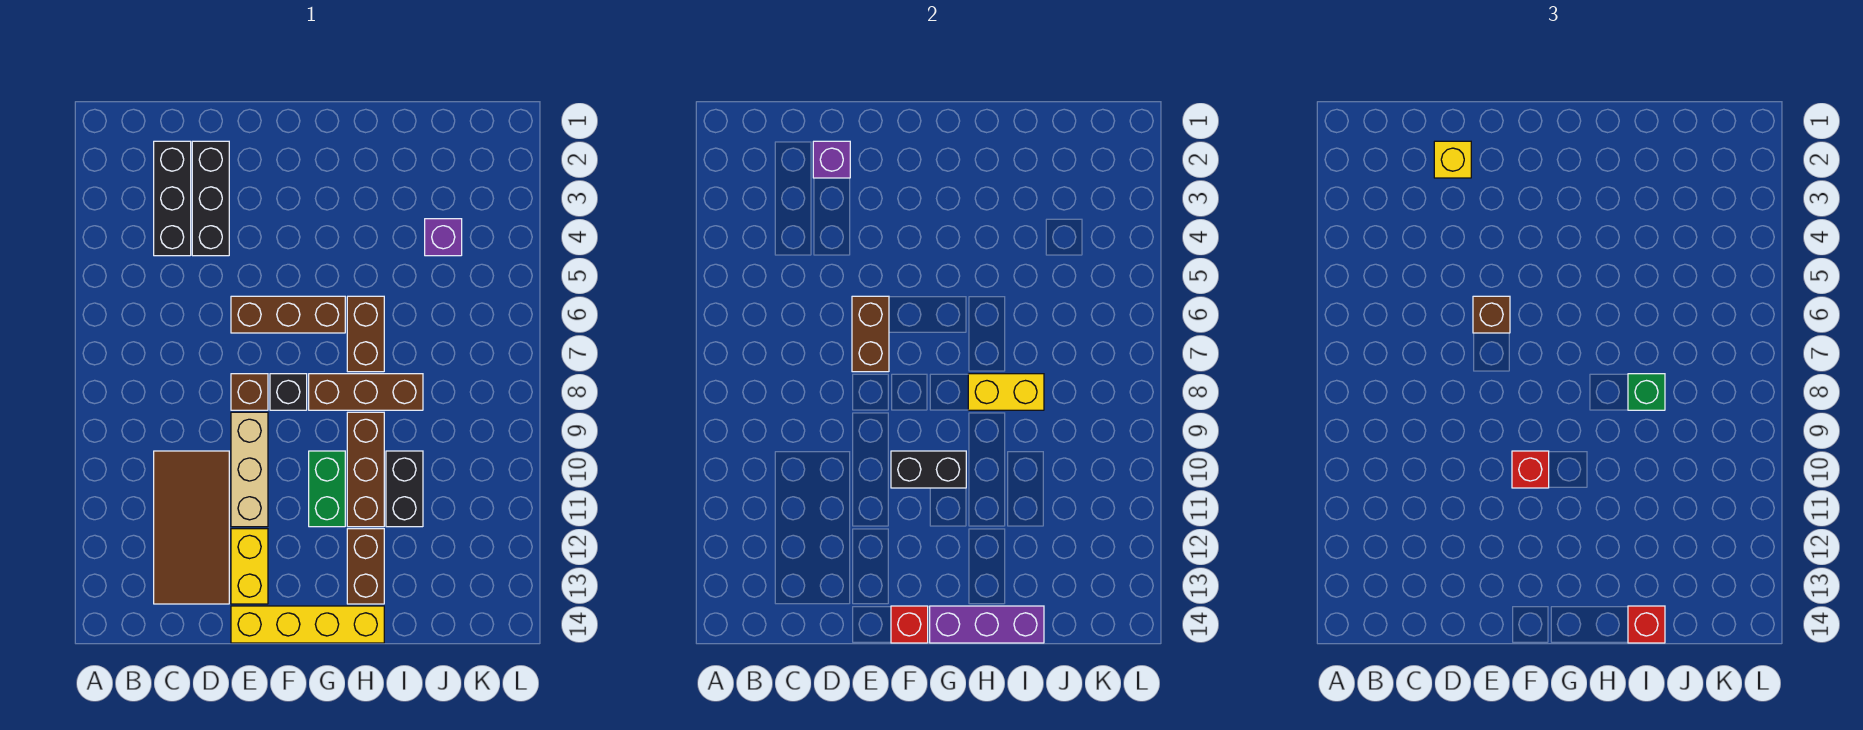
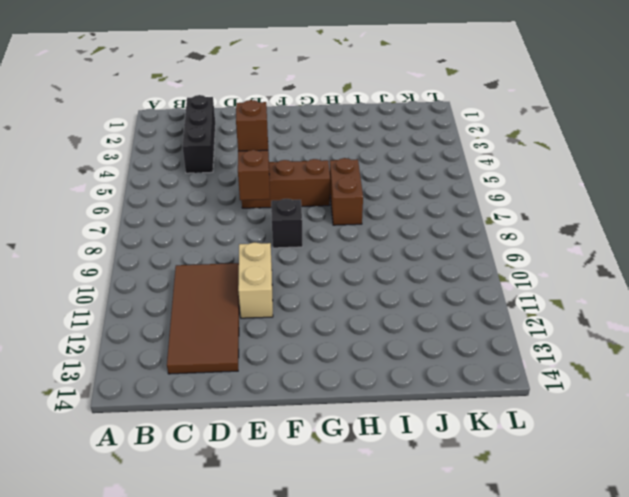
tan brick E10:E11 level 1 -> tan brick E9:E11 level 1
none -> black brick D2:D4 level 1
none -> brown brick E8 level 1
none -> yellow brick E12:E13 level 1

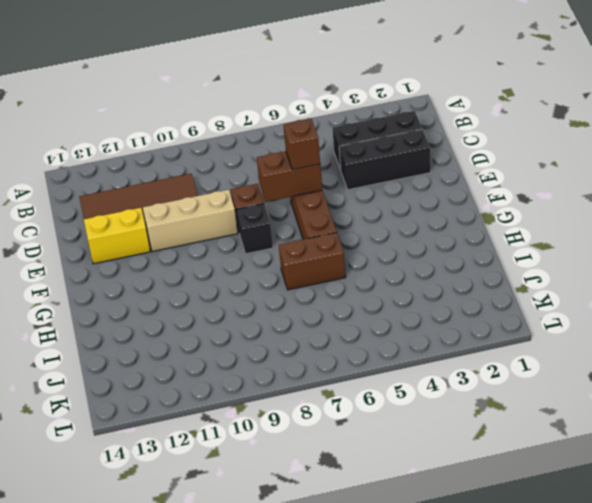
none -> yellow brick E14:H14 level 1
none -> brown brick G8:I8 level 1
none -> green brick G10:G11 level 1

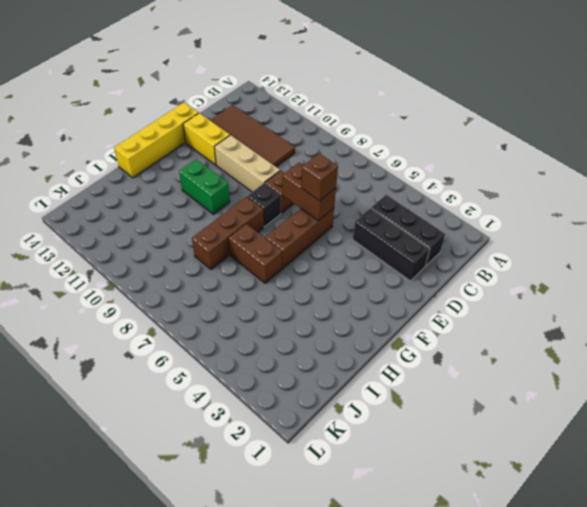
none -> brown brick H9:H11 level 1
none -> brown brick H12:H13 level 1
none -> black brick I10:I11 level 1

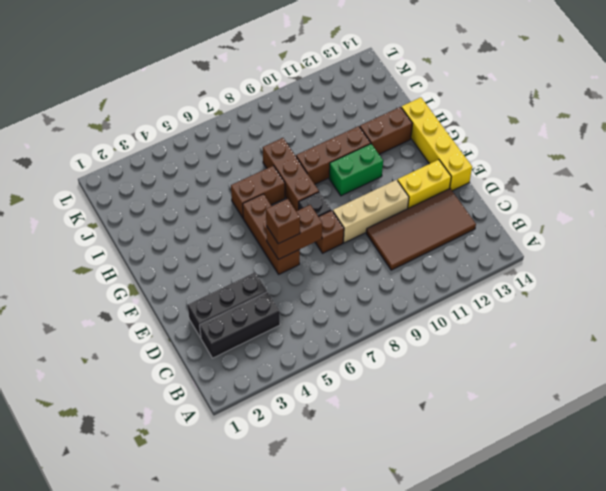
none -> black brick I10:I11 level 1
none -> purple brick J4 level 1
none -> purple brick D2 level 2

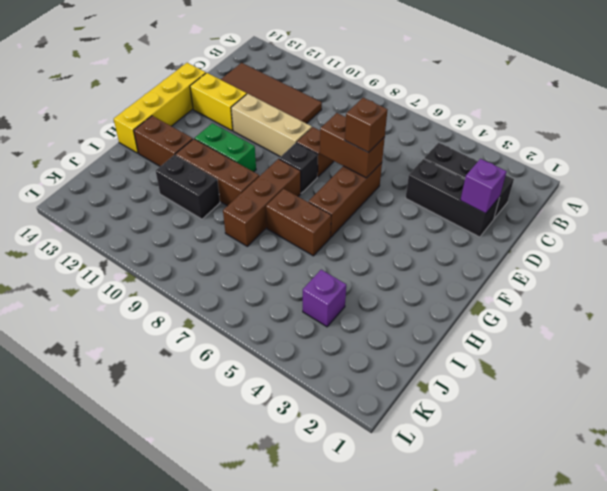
none -> black brick F10:G10 level 2
none -> red brick F14 level 2
none -> purple brick G14:I14 level 2

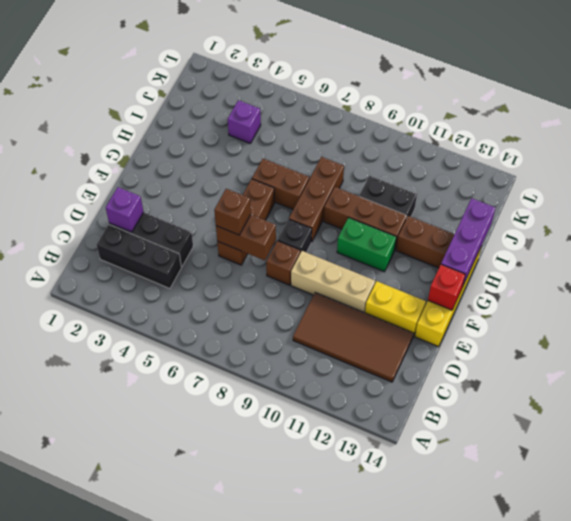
none -> black brick F10:G10 level 2
none -> yellow brick H8:I8 level 2
none -> yellow brick D2 level 3

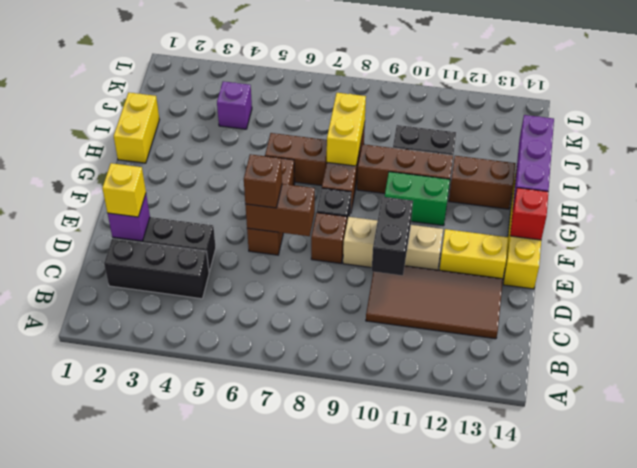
black brick D10:E10 level 2 -> black brick F10:G10 level 2
yellow brick H1:I1 level 1 -> none
none -> red brick F10 level 3
none -> green brick I8 level 3
none -> red brick I14 level 3

